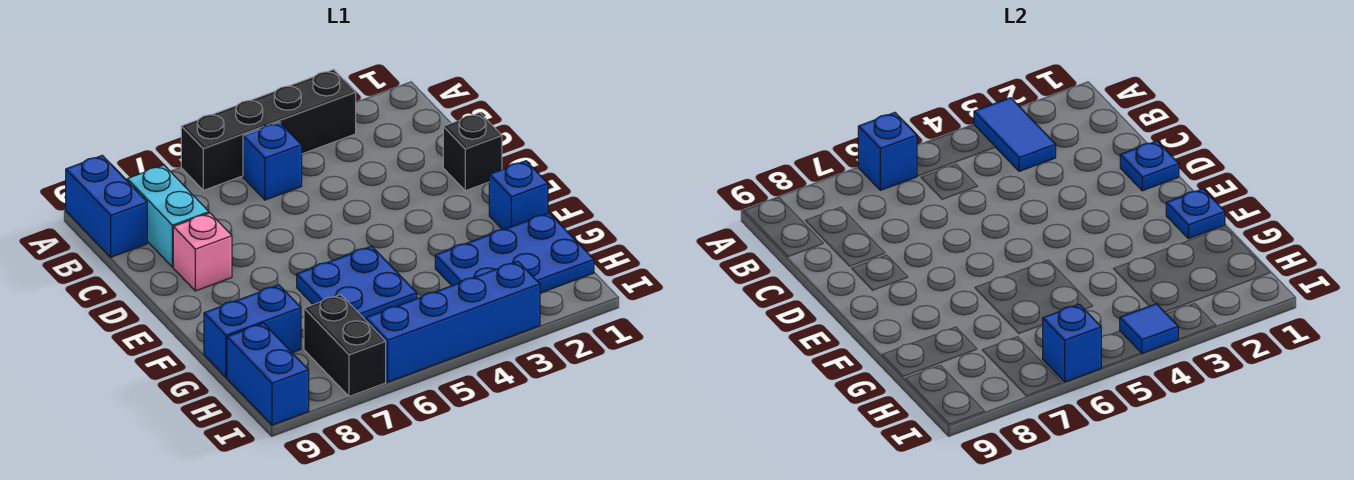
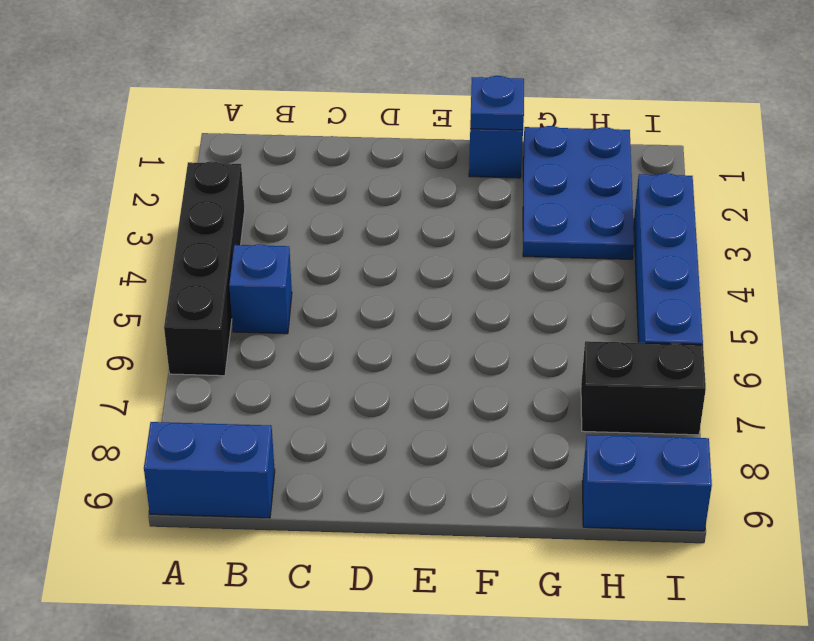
none -> cyan brick B8:C8 level 1
none -> black brick D1 level 1
none -> pink brick D8 level 1

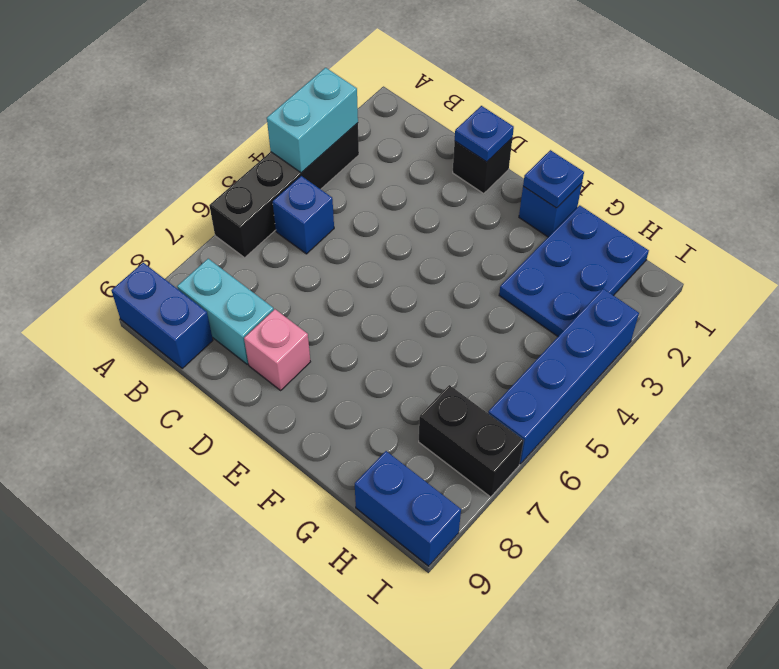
cyan brick A3:A4 level 2 -> blue tile A3:B3 level 2
none -> blue plate F5:G6 level 1
none -> blue brick G8:G9 level 1
none -> blue brick A6 level 2

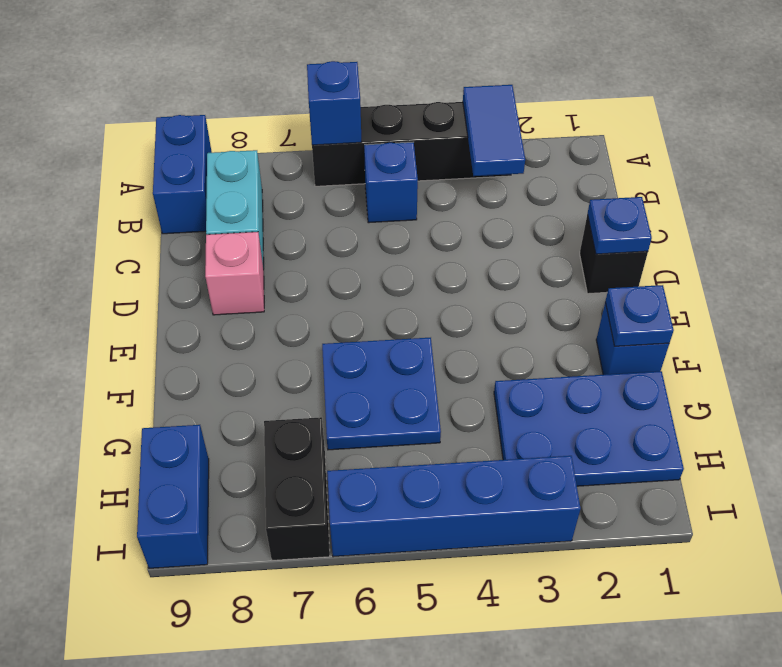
none -> blue brick G8:G9 level 1
none -> blue tile I4 level 2
none -> blue brick I6 level 2

